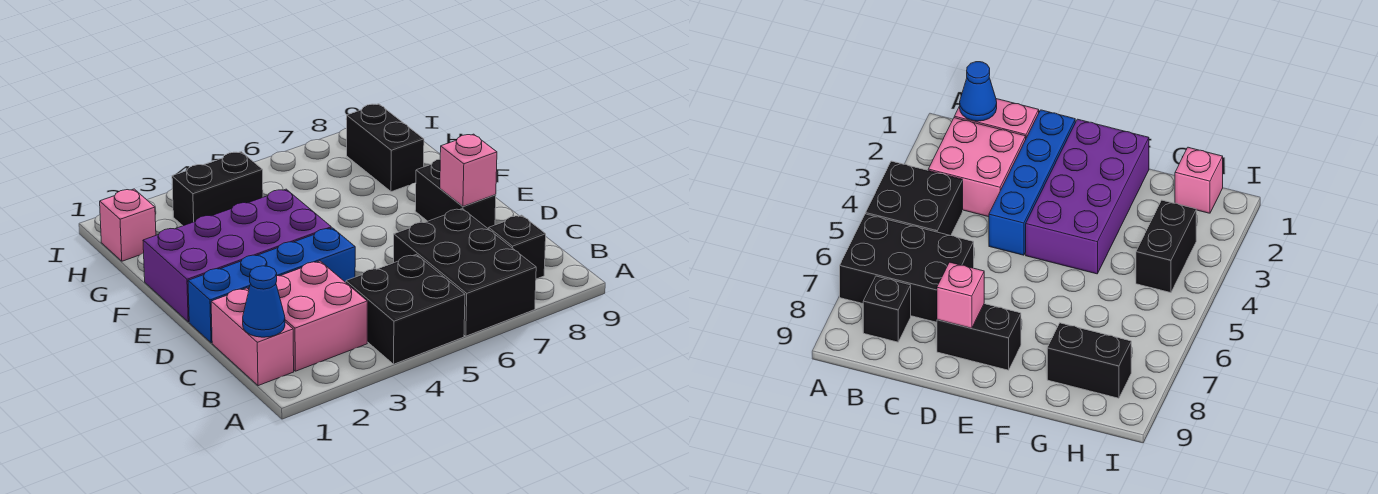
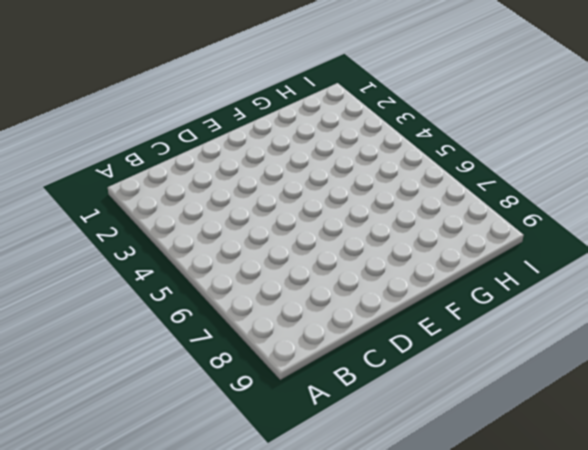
none -> black brick A4:B5 level 1
none -> black brick A6:C7 level 1
none -> pink brick B1:C1 level 1

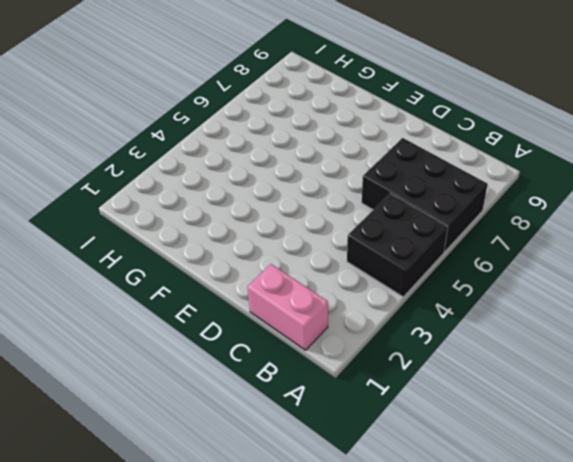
none -> pink brick B2:C3 level 1
none -> black brick B8 level 1
none -> blue brick D1:D4 level 1

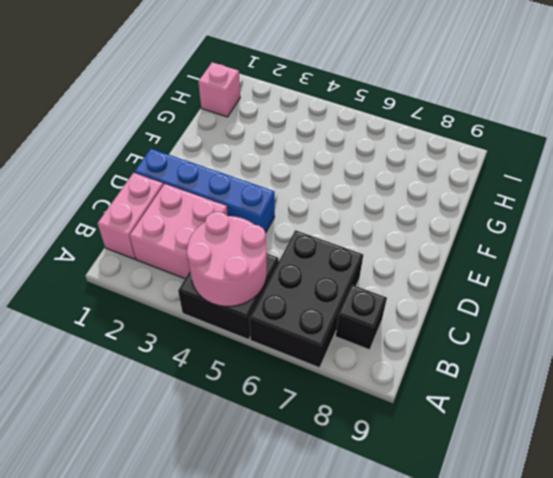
pink round brick A4:B5 level 2 -> none
none -> black brick D8:E8 level 1
none -> purple brick E1:F4 level 1
none -> black brick G8:H8 level 1

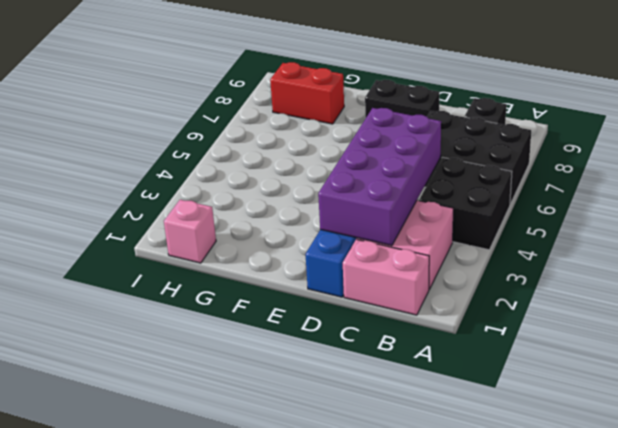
purple brick C2:D5 level 2 -> purple brick E1:F4 level 1
red brick G8:H8 level 1 -> black brick G8:H8 level 1
none -> black brick H3:H4 level 1
none -> blue cone B1 level 2
none -> pink brick D8 level 2

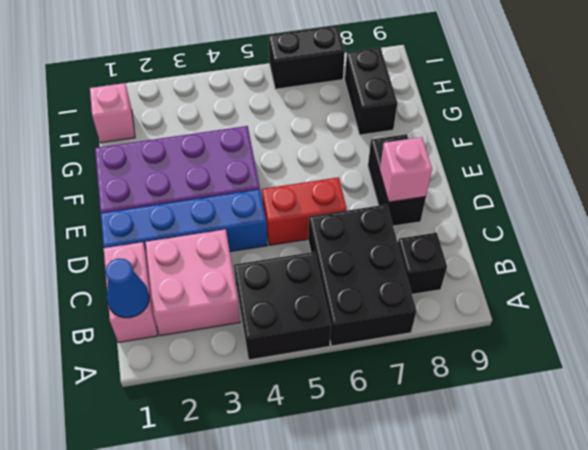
red brick D5:D6 level 1 -> none
black brick I6:I7 level 1 -> black brick H3:H4 level 1

